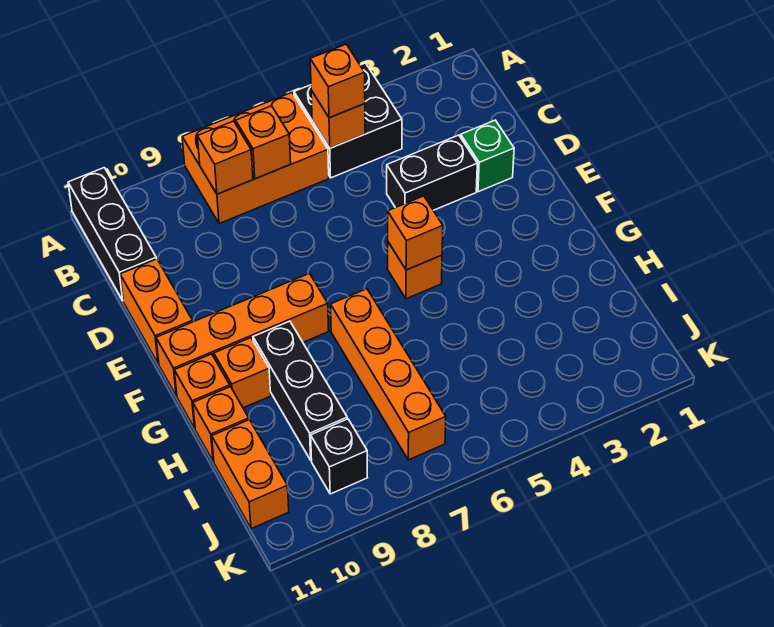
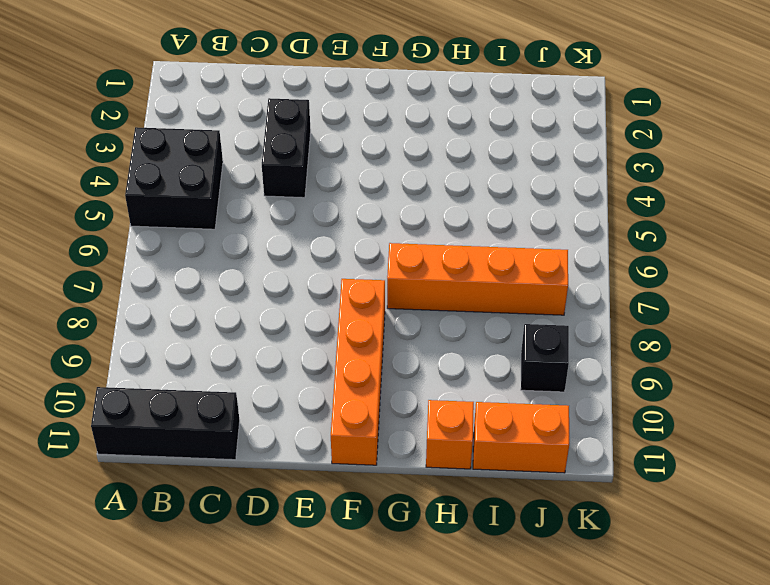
none -> orange brick A6:B8 level 1
none -> green brick D2 level 1
none -> orange brick D11:E11 level 1

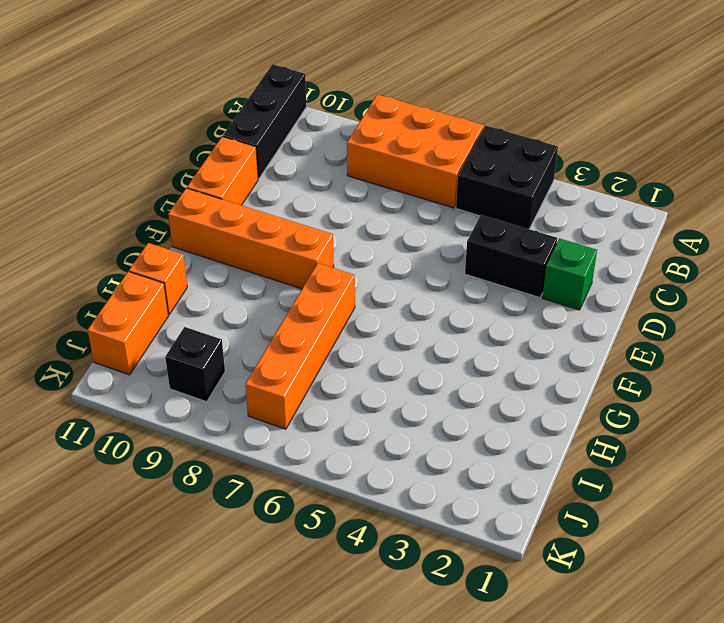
none -> orange brick F5 level 1
none -> black brick G9:I9 level 1
none -> orange brick G10 level 1

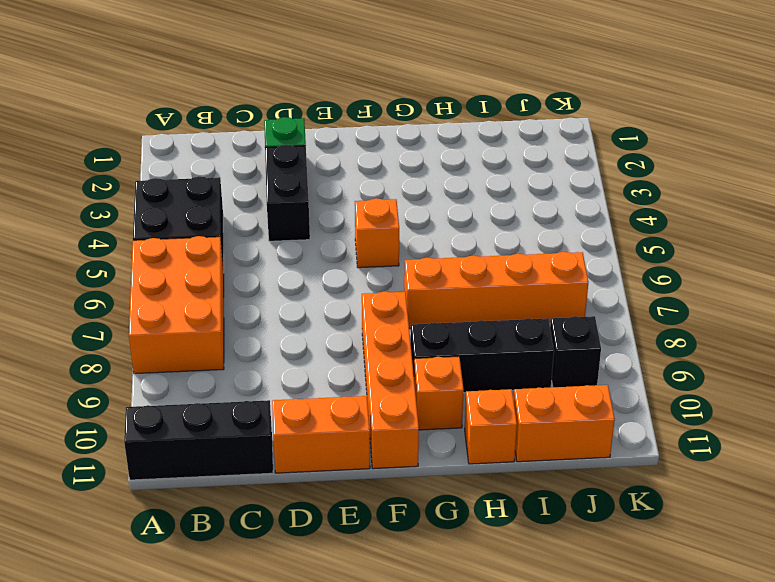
none -> orange brick G11 level 1
none -> orange brick B5 level 2
none -> orange brick B7 level 2

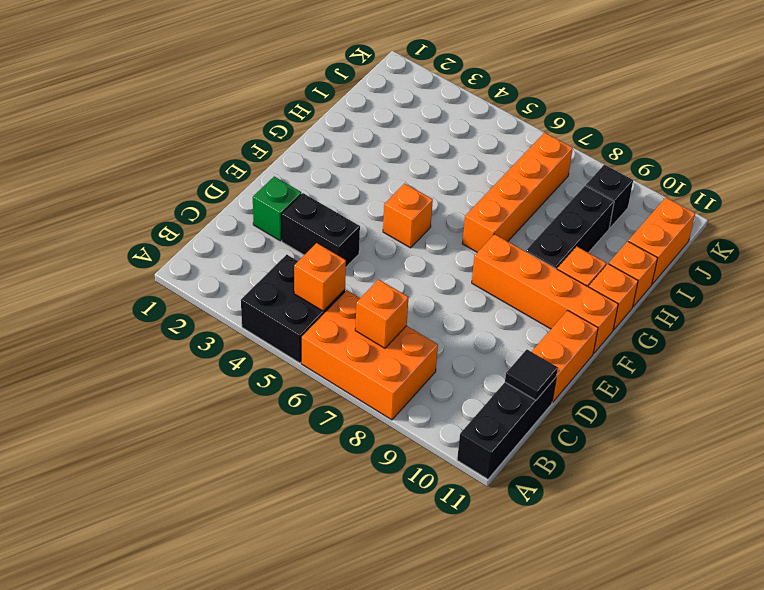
black tile C11 level 2 -> none
none -> orange brick B8 level 2
none -> orange brick F5 level 2
none -> orange brick B5 level 3

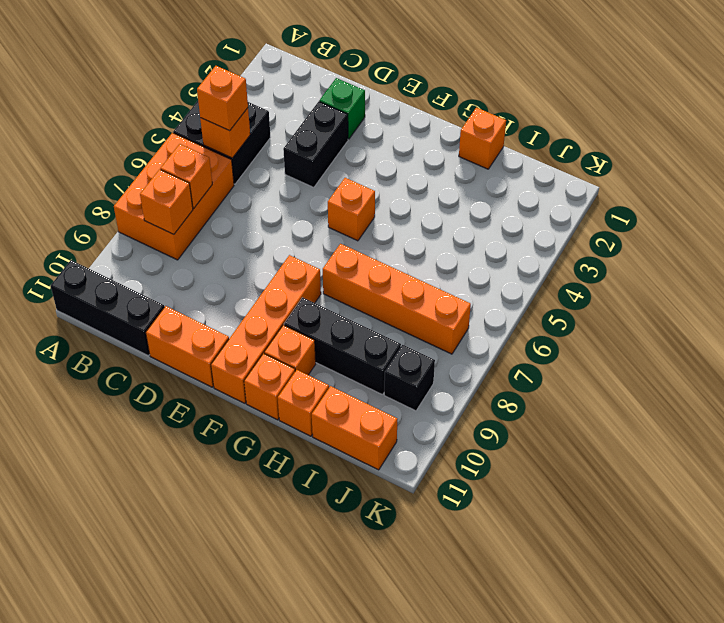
orange brick H1 level 1 -> orange brick F5 level 2

